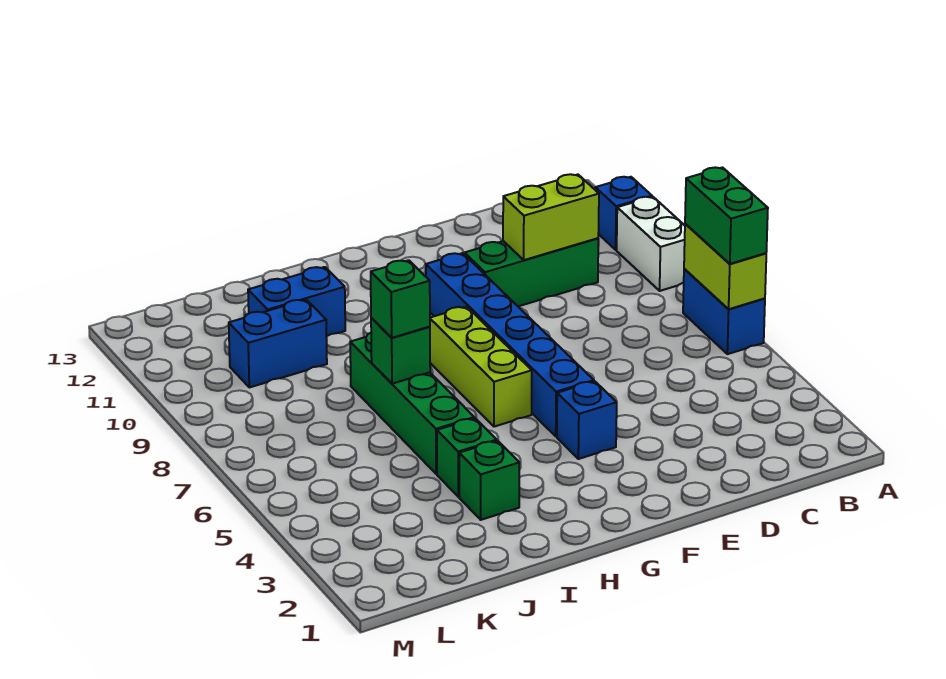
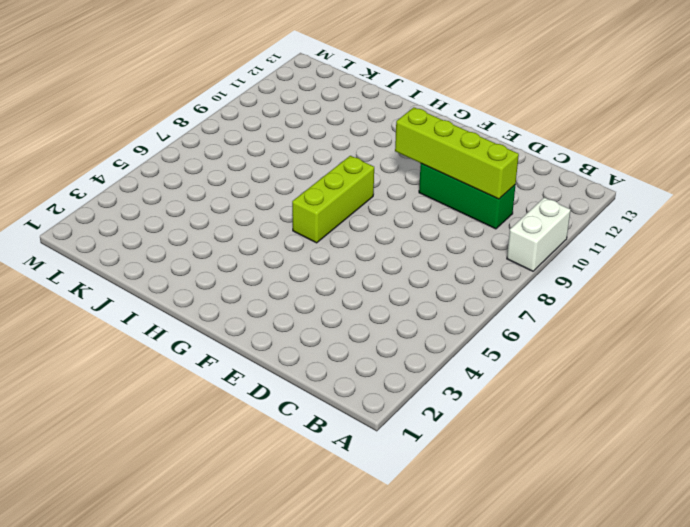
lime brick C10:F10 level 2 -> lime brick C10:D10 level 2
none -> blue brick A6:A7 level 1
none -> blue brick A11 level 1
none -> blue brick F4 level 1

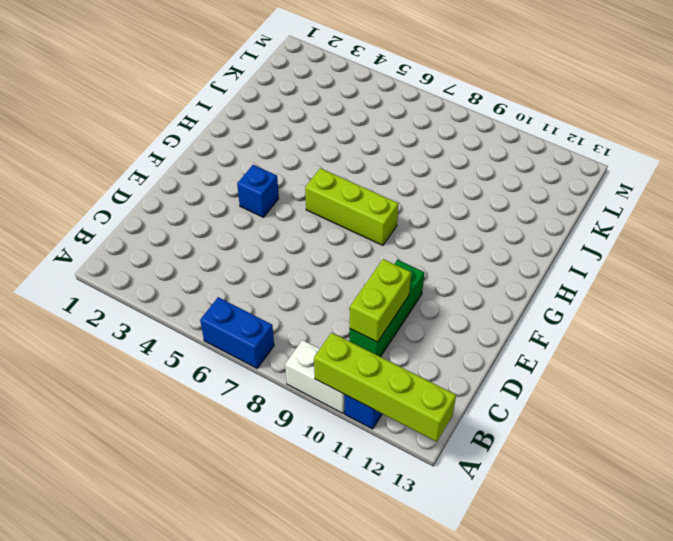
lime brick A10:A13 level 2 -> none
none -> blue brick F5:F10 level 1
none -> green brick I3 level 1
none -> green brick I4 level 1

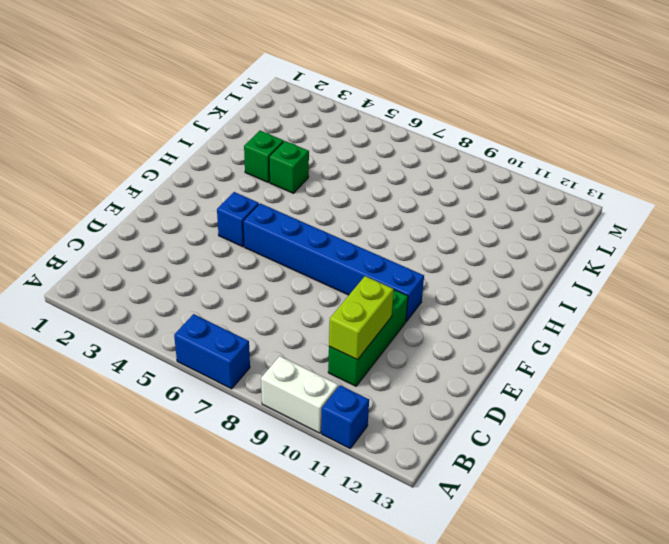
none -> lime brick G6:G8 level 1
none -> green brick I5:I8 level 1
none -> blue brick I11:J11 level 1

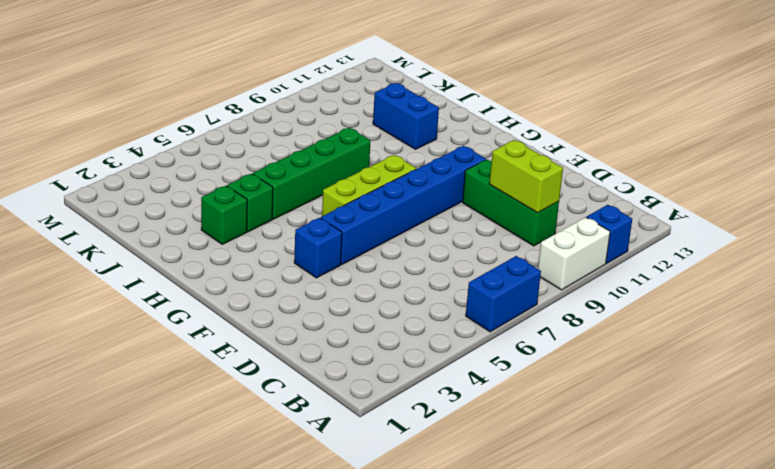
none -> blue brick J10:K10 level 1
none -> lime brick A6:A7 level 2
none -> green brick I7 level 2

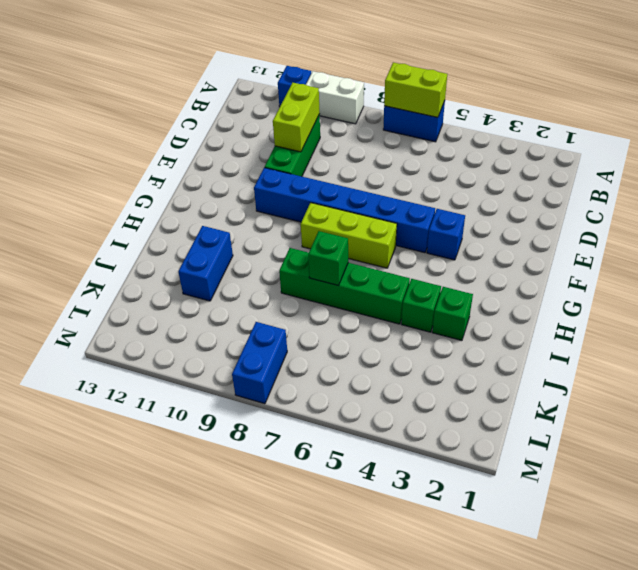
blue brick L8:M8 level 1 -> blue brick J10:K10 level 1
none -> green brick A6:A7 level 3
none -> green brick I7 level 3

